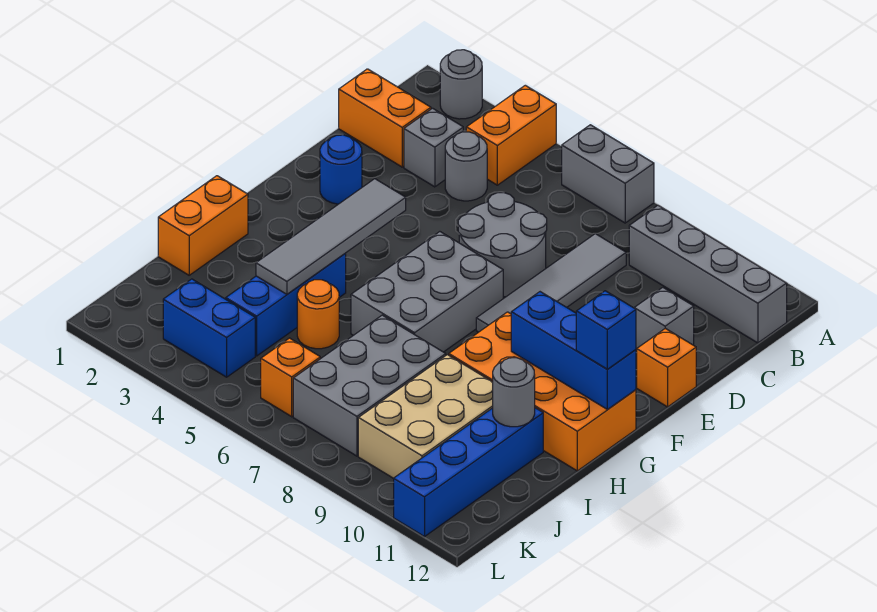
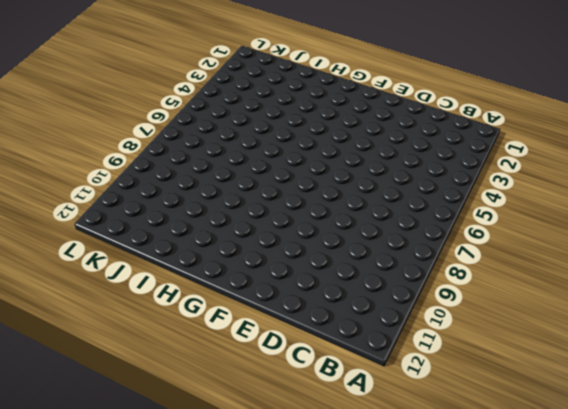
none -> grey round brick A2 level 1
none -> orange brick A4:B4 level 1
none -> grey brick A6:A7 level 1

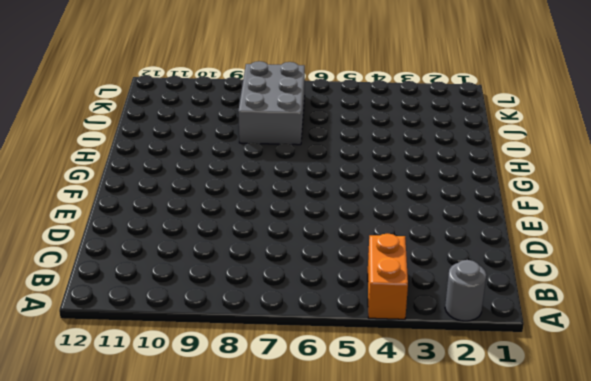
none -> grey brick A6:A7 level 1
none -> grey brick B9:B12 level 1
none -> orange brick C1:C2 level 1

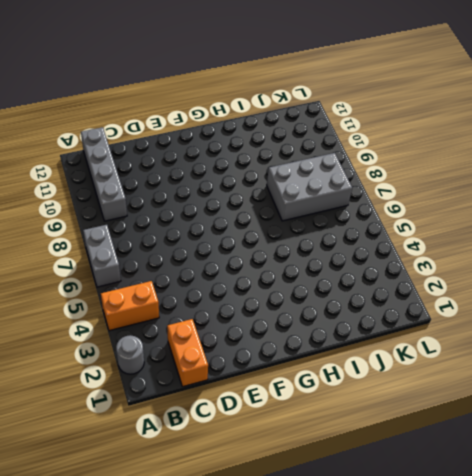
none -> grey brick C3 level 1
none -> grey round brick C4 level 1
none -> grey tile C8:F8 level 1

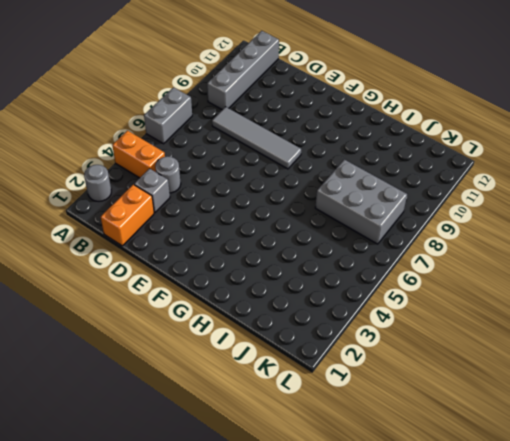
none -> grey round brick D6:E7 level 1
none -> grey brick D11 level 1
none -> blue round brick E2 level 1

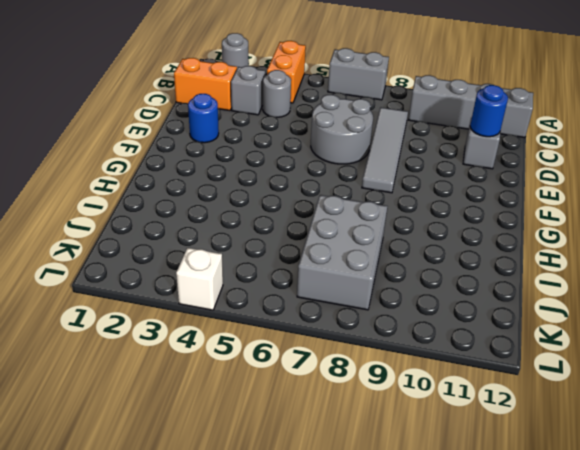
blue round brick D11 level 2 -> none
white brick L4 level 1 -> none
none -> orange brick E12 level 1
none -> grey brick F6:H7 level 1
none -> orange brick G9:H12 level 1

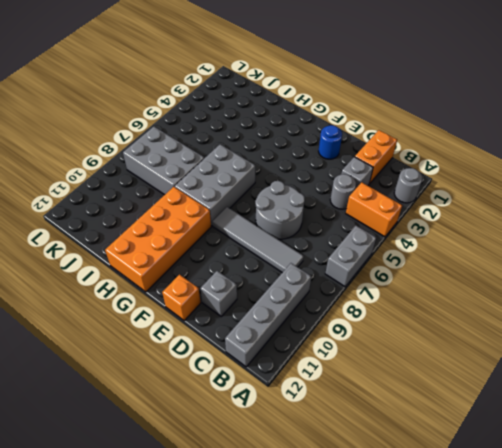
grey brick G6:H8 level 1 -> grey brick F6:H7 level 1
none -> orange brick H1:I1 level 1
none -> blue brick H4:J4 level 1
none -> orange round brick I5 level 1

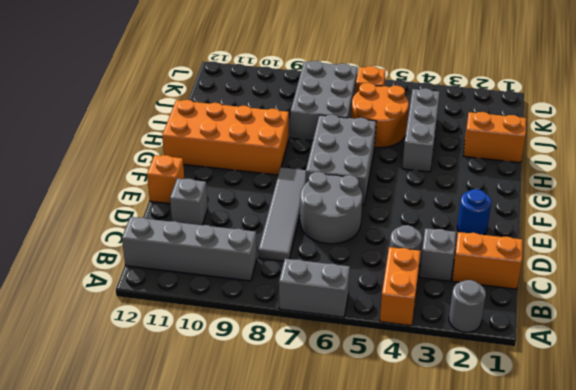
grey brick H4:J4 level 1 -> blue brick H4:J4 level 1
orange brick I1:I2 level 1 -> orange brick H1:I1 level 1
orange round brick I5:J6 level 1 -> orange round brick I5 level 1
none -> tan brick I9:K10 level 1
none -> blue brick I11:L11 level 1
none -> blue brick K3:K4 level 1

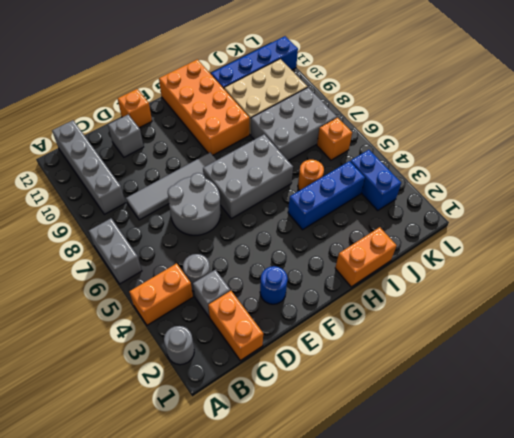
none -> grey tile F4:I4 level 2
none -> blue brick G10:G12 level 2
none -> grey round brick I11 level 2

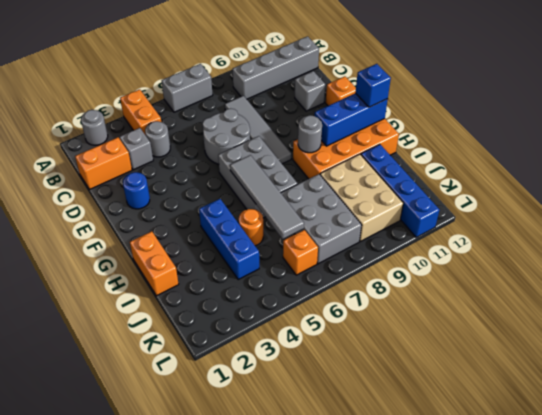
grey tile G6:J6 level 2 -> grey tile F4:I4 level 2
grey round brick G9 level 2 -> grey round brick I11 level 2
none -> blue brick K3:K4 level 1

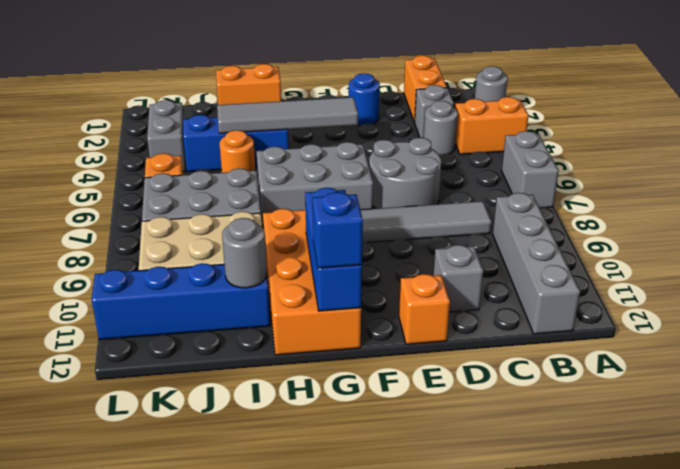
grey brick K3:K4 level 1 -> blue brick K3:K4 level 1

